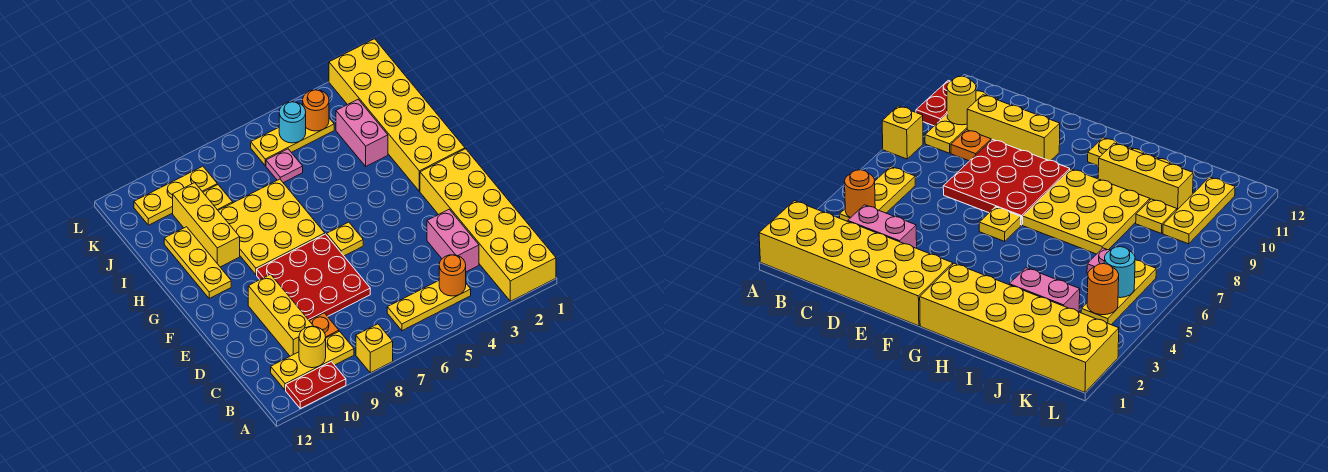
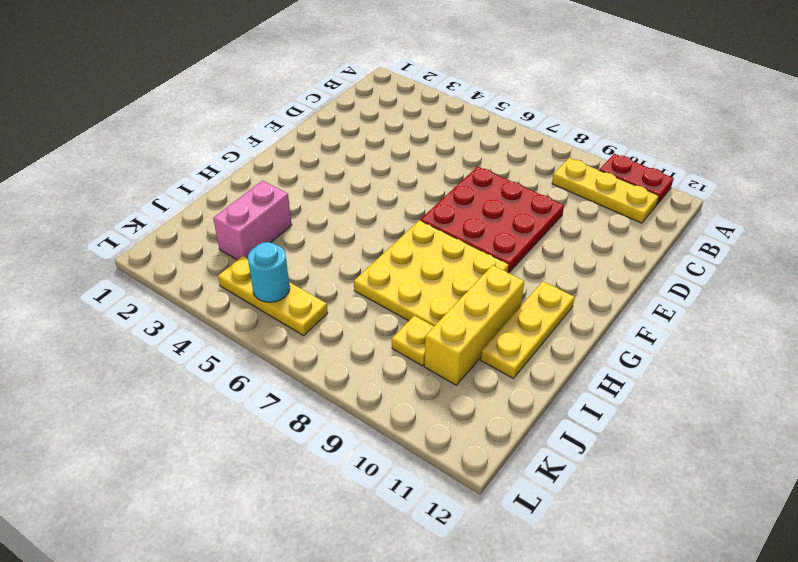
none -> yellow brick A1:F2 level 1
none -> yellow brick A8 level 1
none -> yellow plate B4:B6 level 1

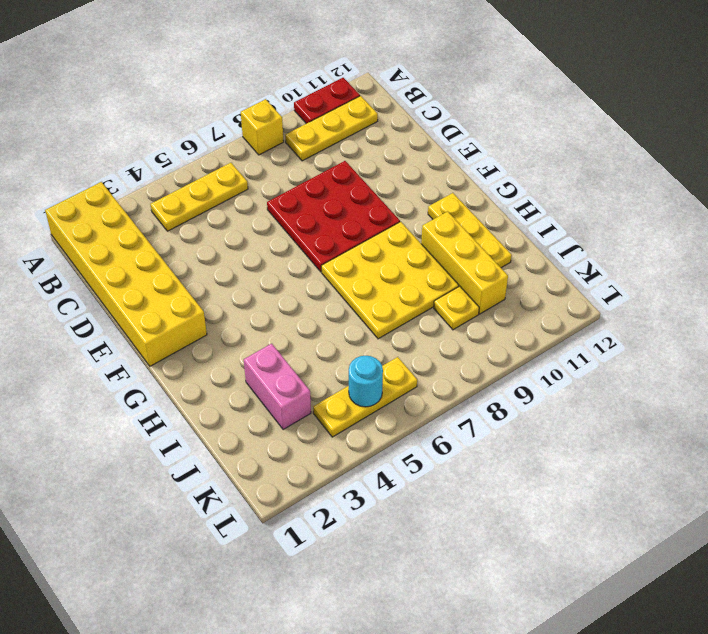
none -> pink brick C3:D3 level 1
none -> orange plate C9 level 1
none -> yellow brick C10:E10 level 1

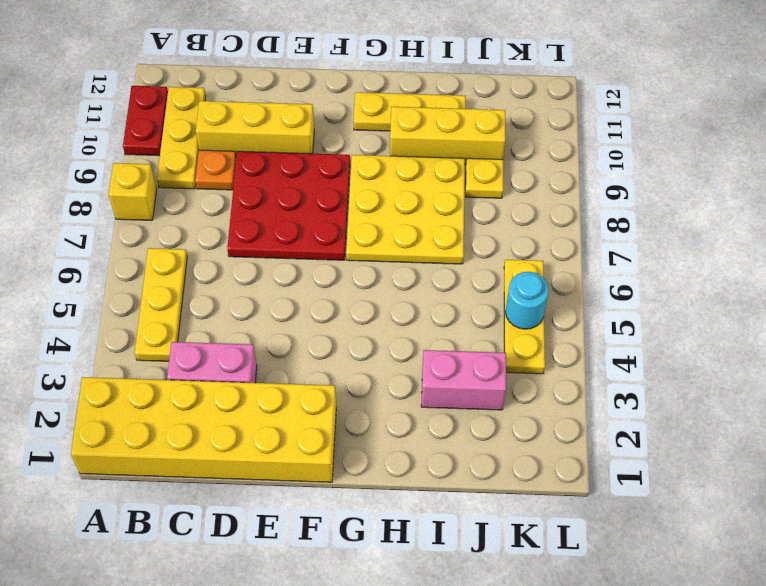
none -> yellow plate F6 level 1
none -> yellow brick G1:L2 level 1
none -> pink plate J6 level 1

